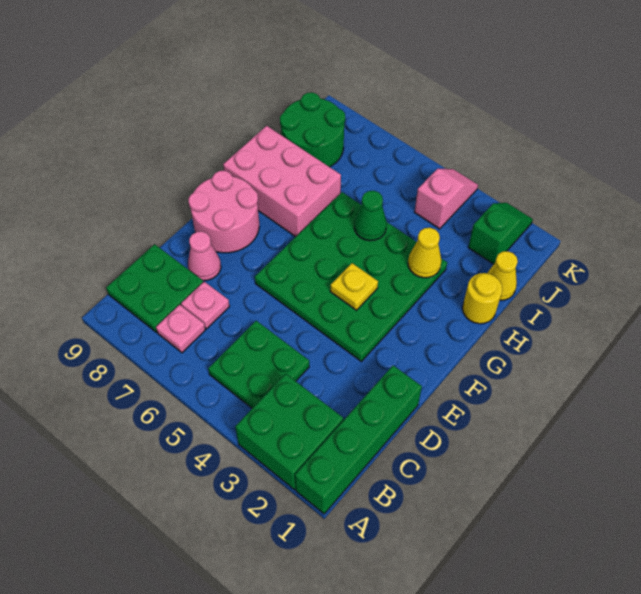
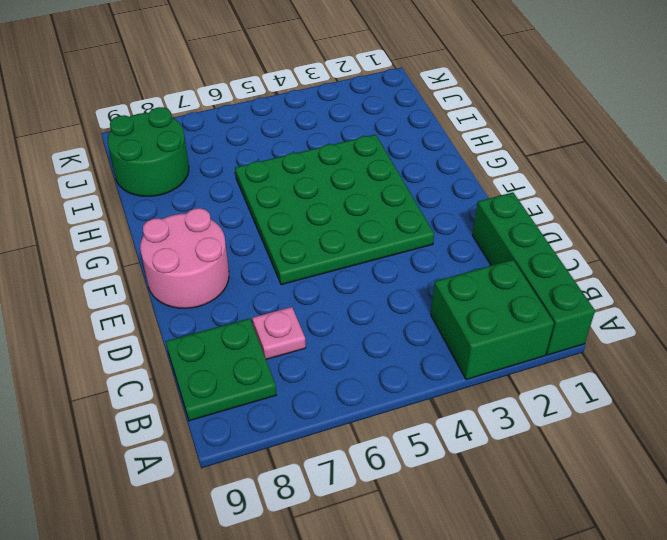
none -> green plate B4:C5 level 1
none -> pink plate B7 level 1
none -> pink cone D8 level 1

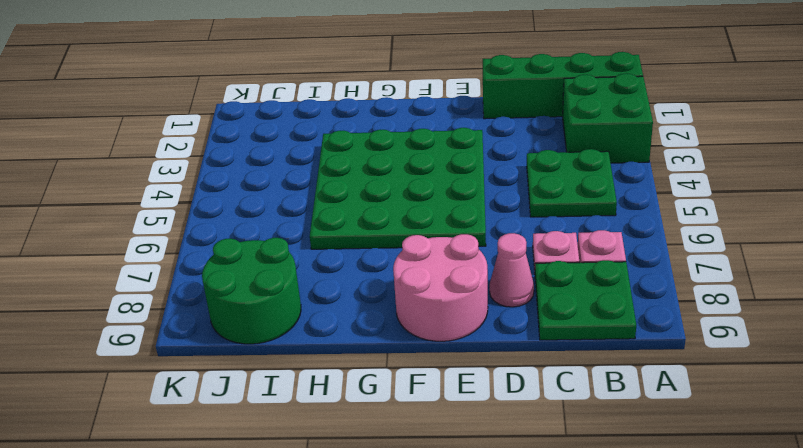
none -> pink brick G7:H9 level 1
none -> yellow round brick H1 level 1
none -> yellow cone I1 level 1

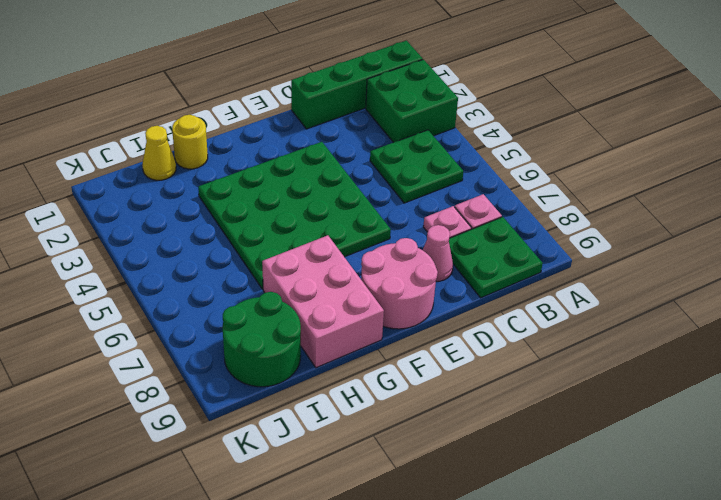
none -> green slope J2:K2 level 1 top J
none -> pink slope J4:K4 level 1 top J
none -> yellow plate F4 level 2

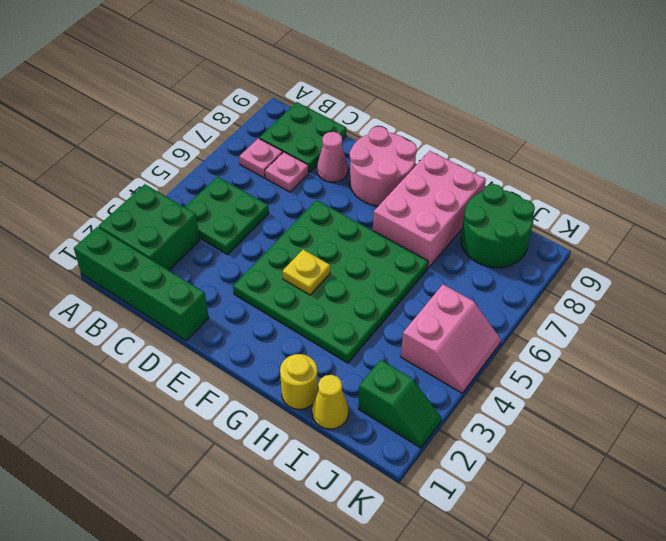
pink slope J4:K5 level 1 top J -> pink slope J4:K4 level 1 top J
none -> yellow cone H3 level 2
none -> green cone H5 level 2

